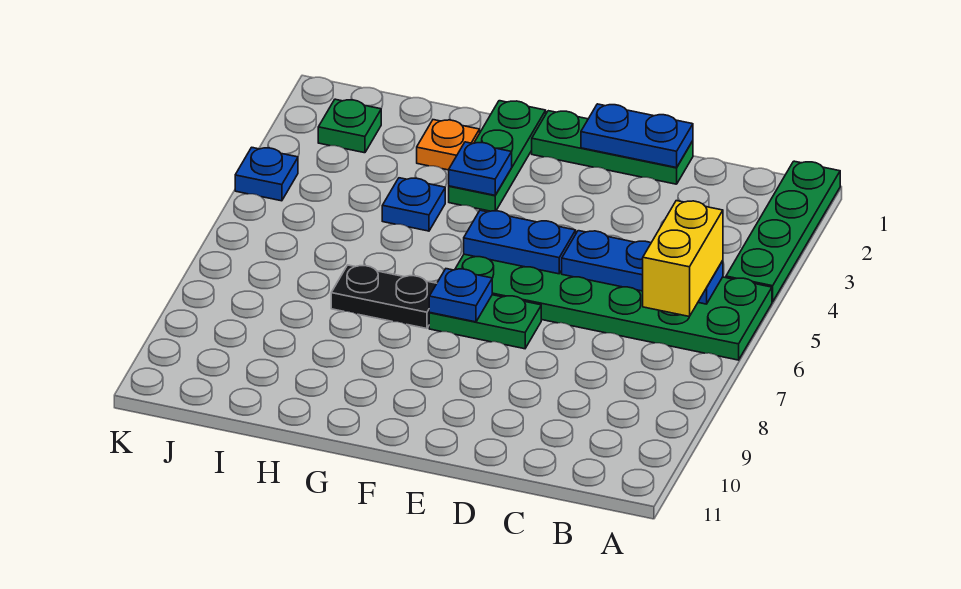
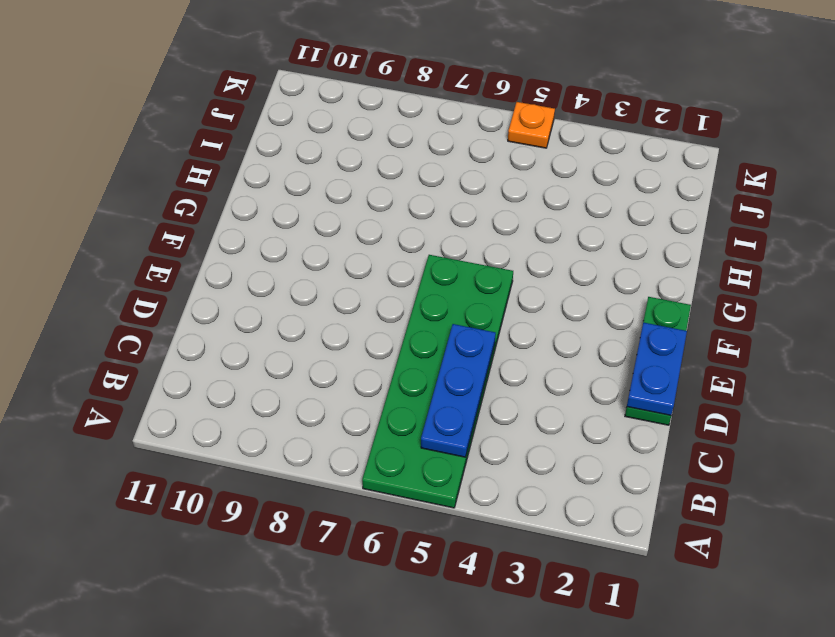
orange plate K5 level 1 -> orange plate H2 level 1
none -> green plate A1:A4 level 1
none -> green plate E7:F7 level 1
none -> green plate G1:G3 level 1

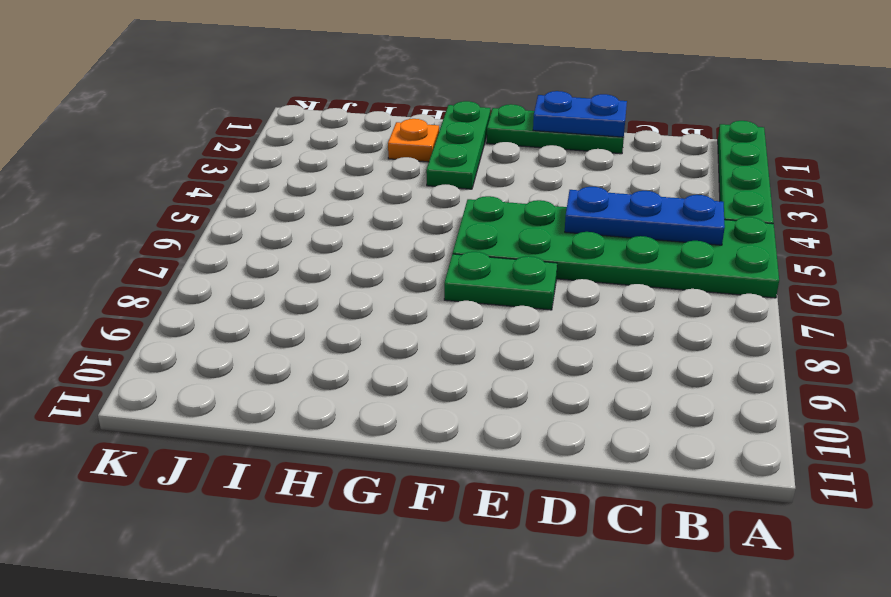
none -> black plate G7:H7 level 1
none -> blue plate H4 level 1
none -> green plate J2 level 1

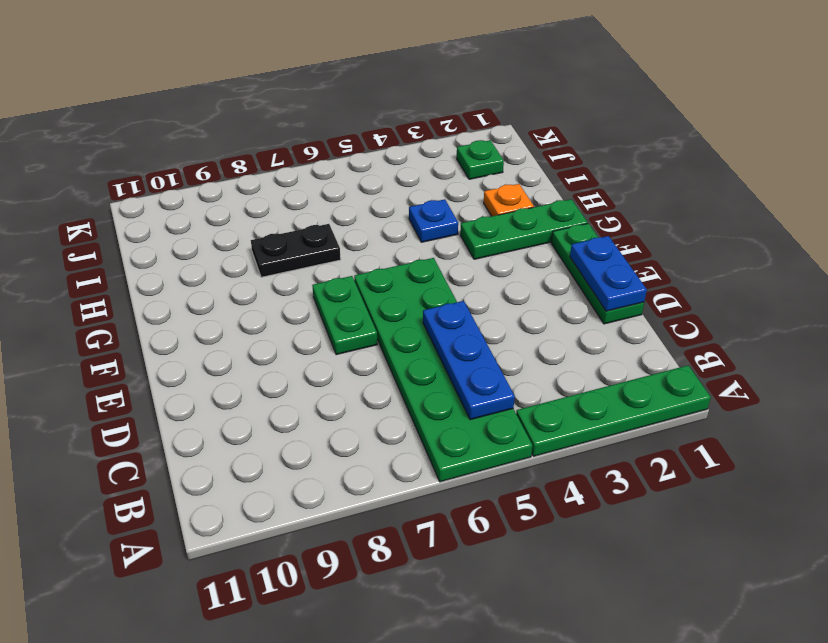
black plate H7:H8 level 1 -> black plate G7:H7 level 1
none -> blue plate K4 level 1
none -> blue plate E5:F5 level 2
none -> blue plate F7 level 2

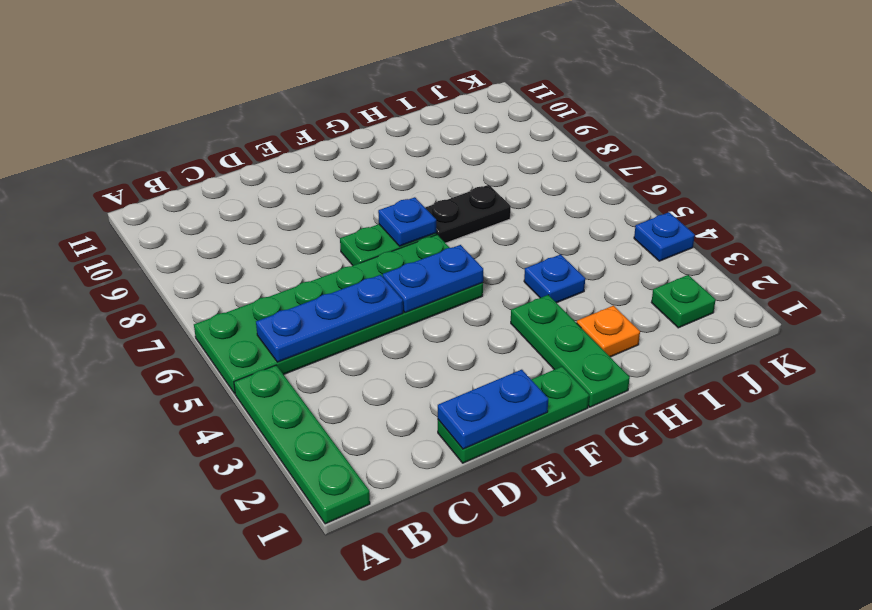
none -> blue plate G3 level 2
none -> yellow brick B5:B6 level 3

